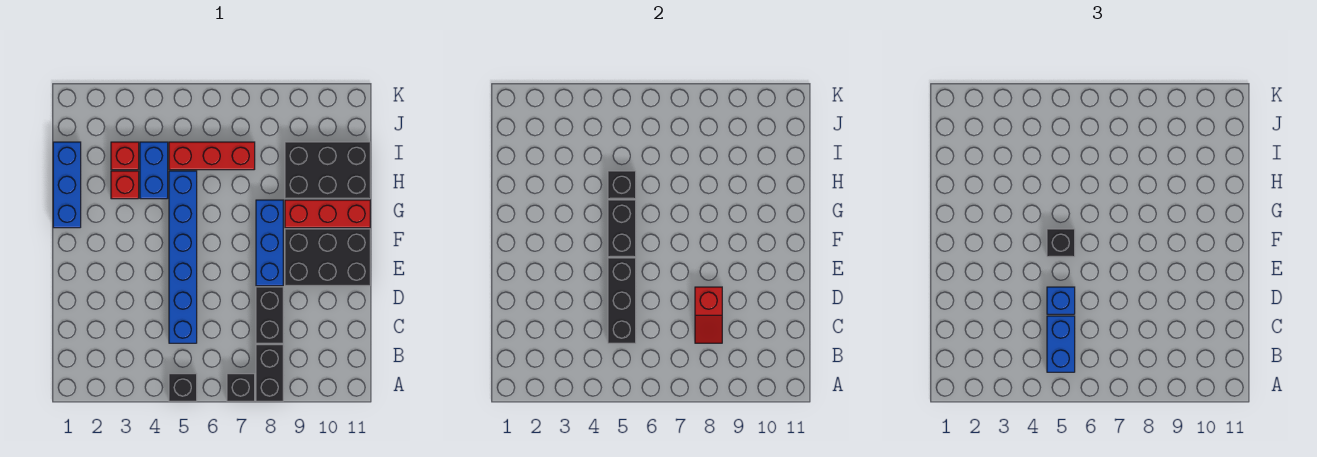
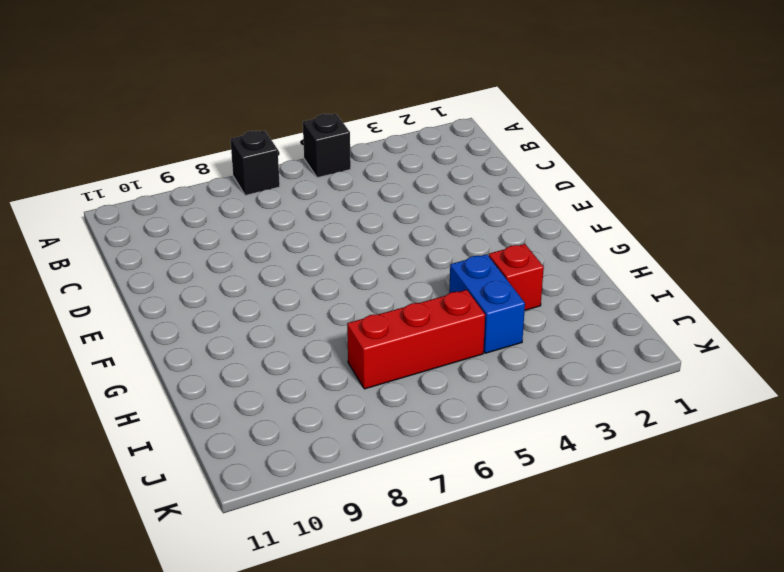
none -> black brick A8:B8 level 1
none -> blue brick C5:H5 level 1
none -> black brick C8:D8 level 1

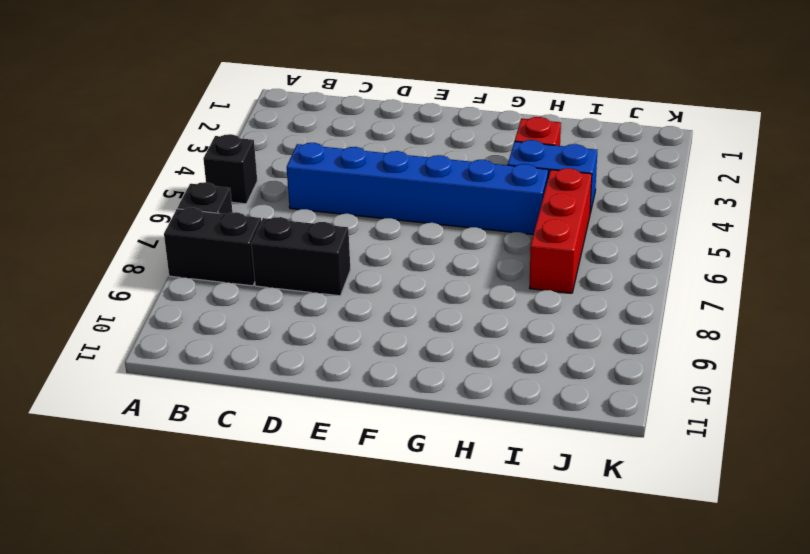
none -> blue brick E8:G8 level 1
none -> black brick E9:F11 level 1
none -> blue brick G1:I1 level 1

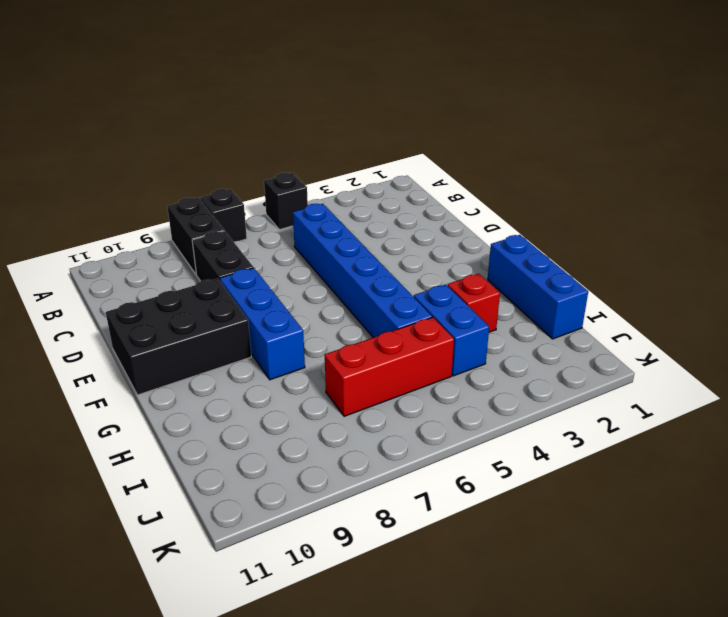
none -> red brick G9:G11 level 1
none -> black brick H9:I11 level 1
none -> red brick I3 level 1

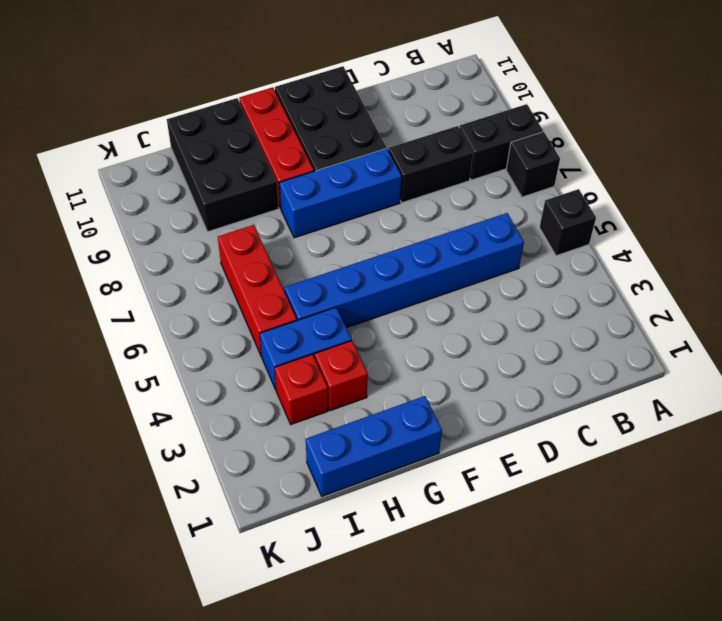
none -> black brick C5:E5 level 2
none -> red slope C8:D8 level 2 top D
none -> black brick F5:G5 level 2

